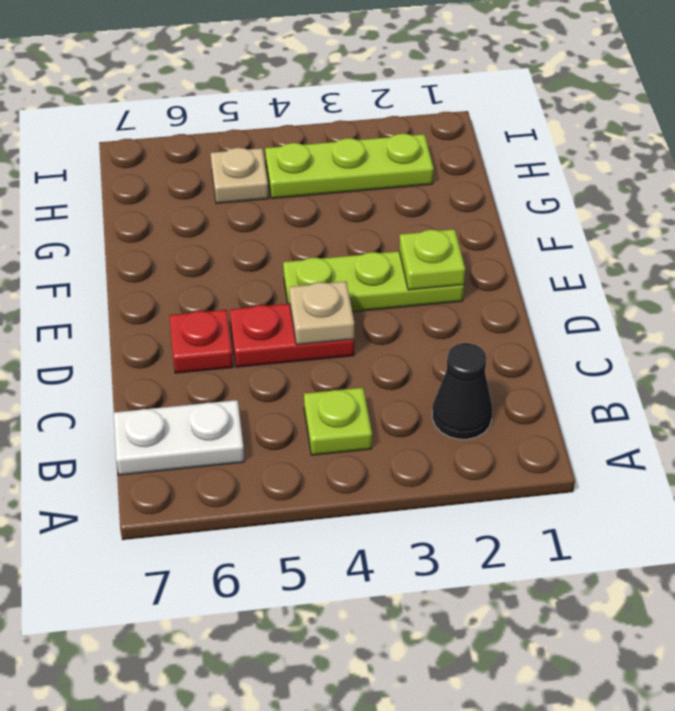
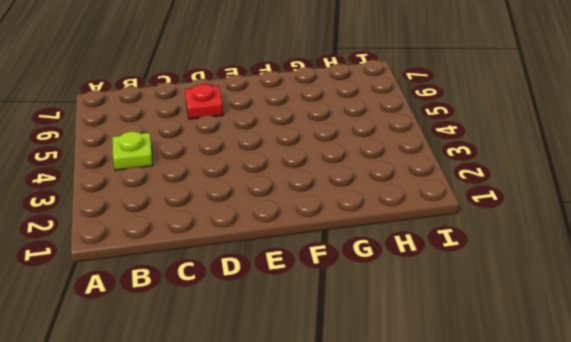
none -> black cone B2 level 1
none -> white plate B6:B7 level 1

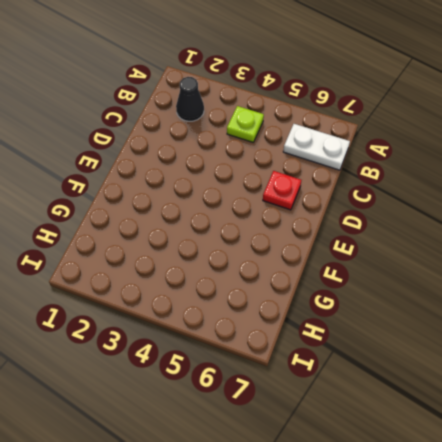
none -> red plate D4:D5 level 1
none -> lime plate E2:E4 level 1

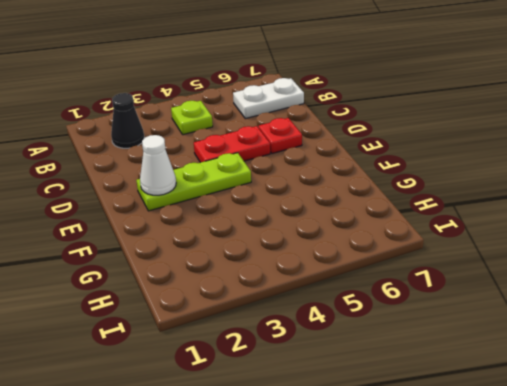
white cone E2 level 2 -> lime plate E2 level 2
none -> lime plate H2:H4 level 1
none -> tan plate H5 level 1

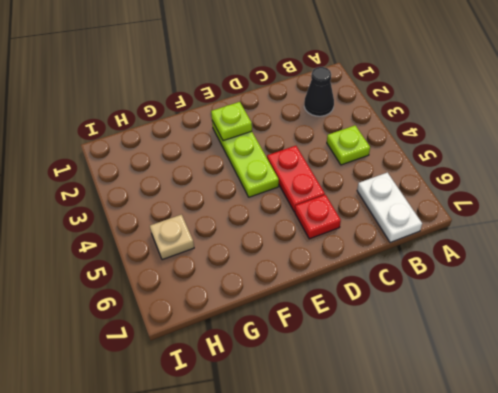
none -> lime plate H2:H4 level 1
none -> tan plate D4 level 2

